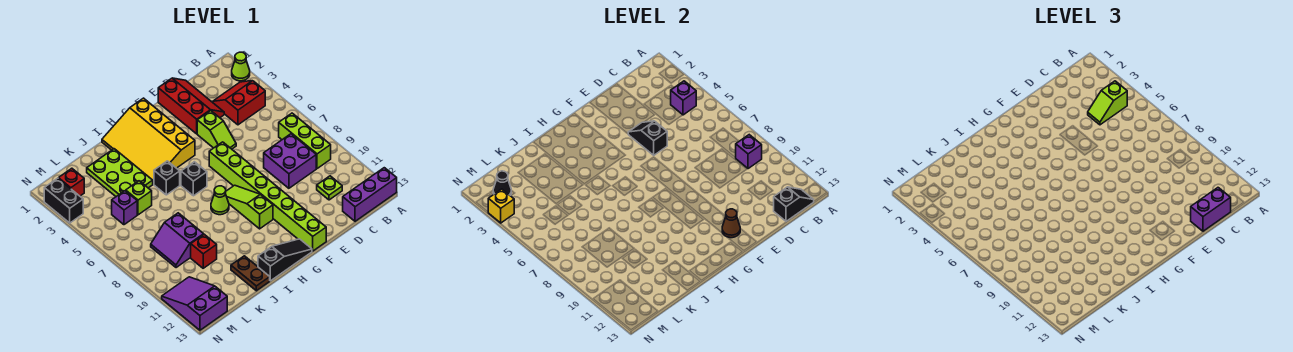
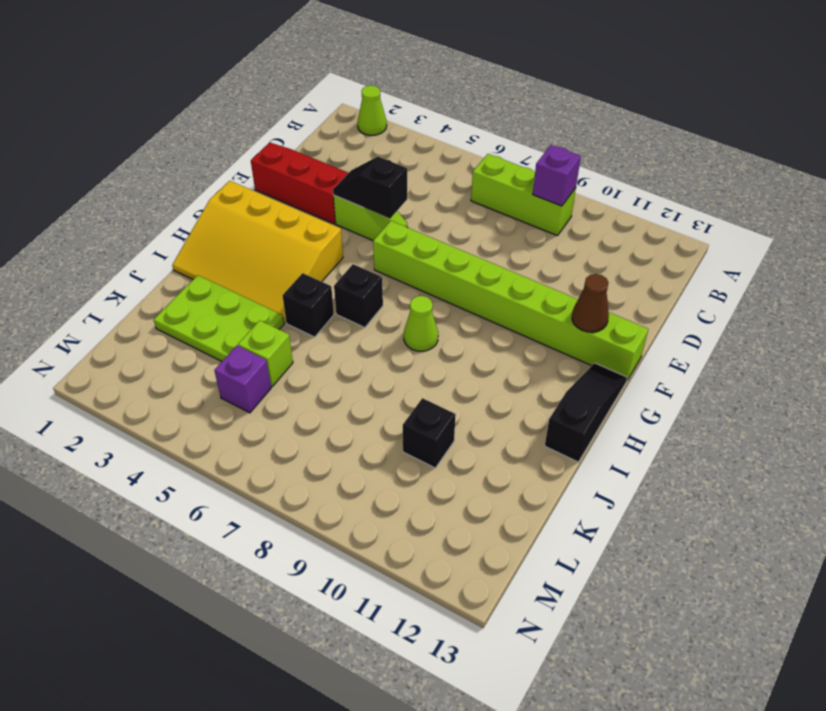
black brick K10 level 1 -> red brick K10 level 1
none -> purple brick A13:C13 level 1
none -> red slope B3:C4 level 1 top 4
none -> purple brick C8:D9 level 1
none -> lime plate C11 level 1

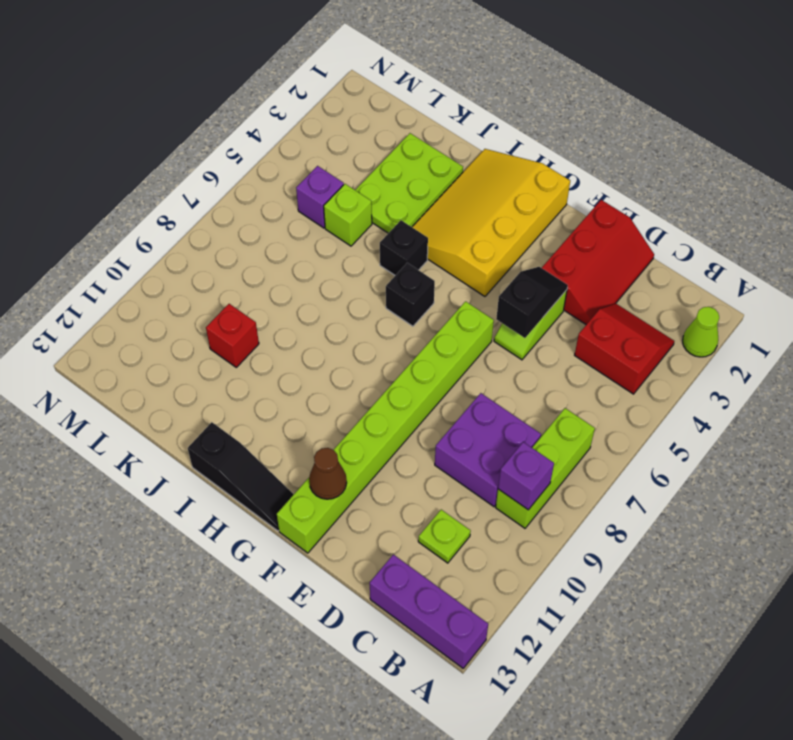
none -> lime slope G8:G10 level 1 top 10
none -> lime cone H8 level 1
none -> brown plate J12:J13 level 1
none -> purple slope K8:L9 level 1 top K

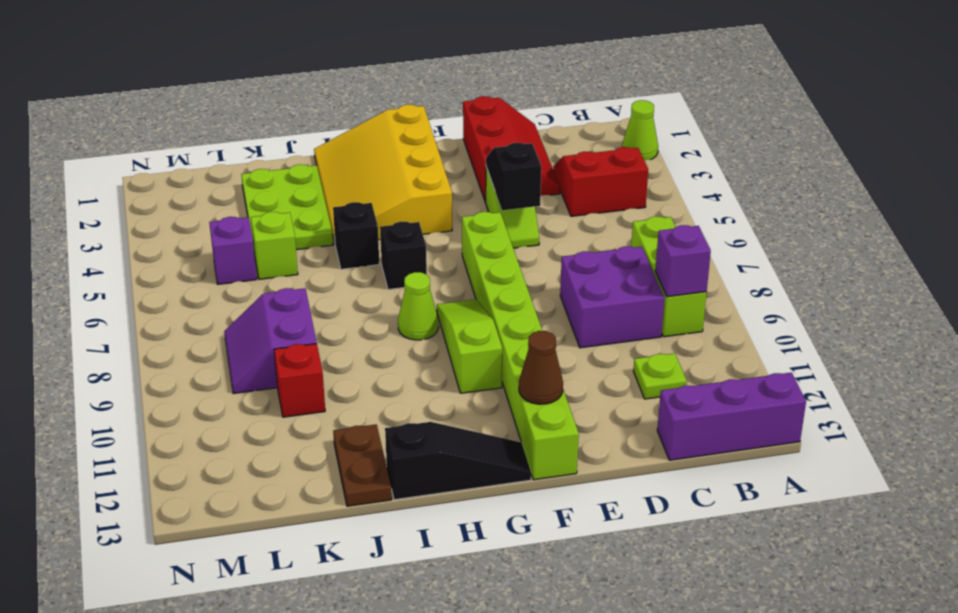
none -> red brick M2 level 1
none -> purple slope M11:N13 level 1 top 13
none -> black brick N2:N3 level 1
none -> purple brick B4 level 2

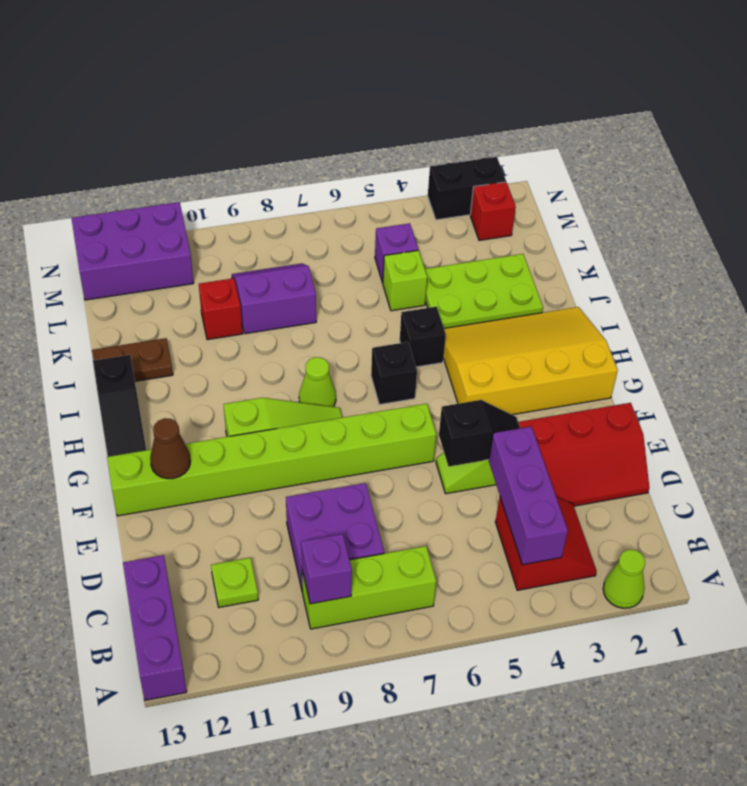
purple brick B4:D4 level 2 -> purple brick B4 level 2
purple brick M11:N13 level 1 -> purple slope M11:N13 level 1 top 13
none -> black slope B13:C13 level 2 top C
none -> black cone M2 level 2
none -> yellow brick N3 level 2
none -> lime slope B4:C4 level 3 top B

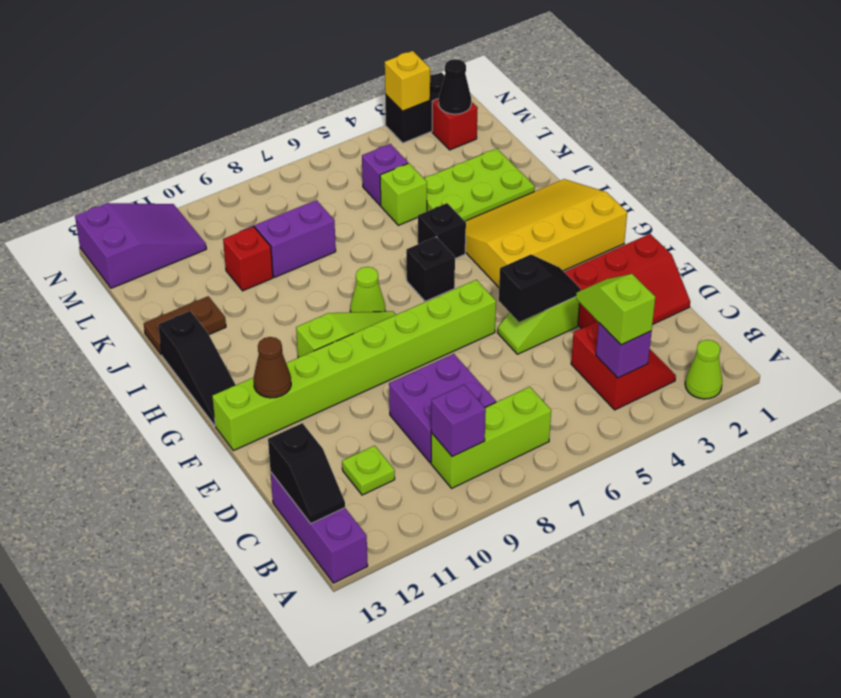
none -> purple brick C13:D13 level 3

